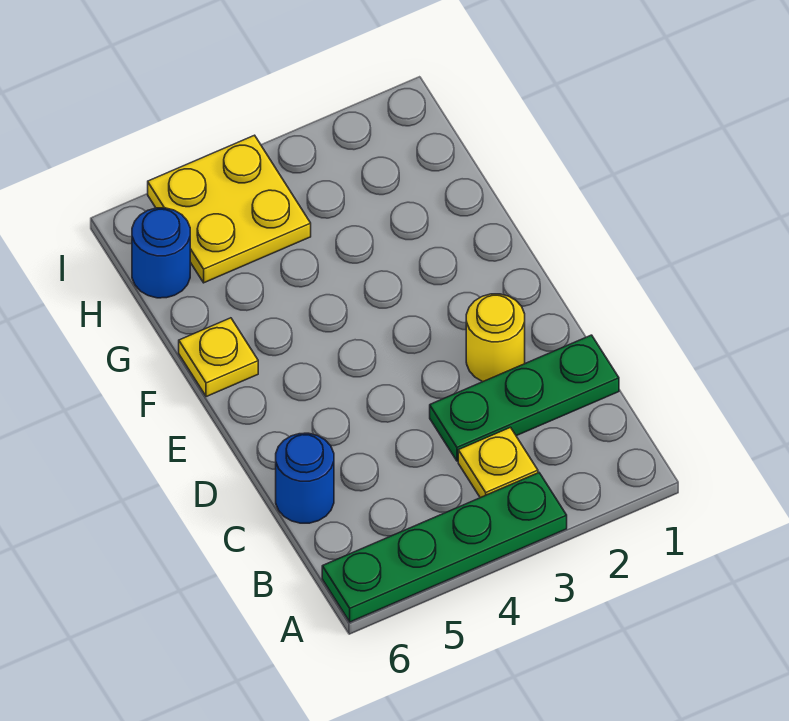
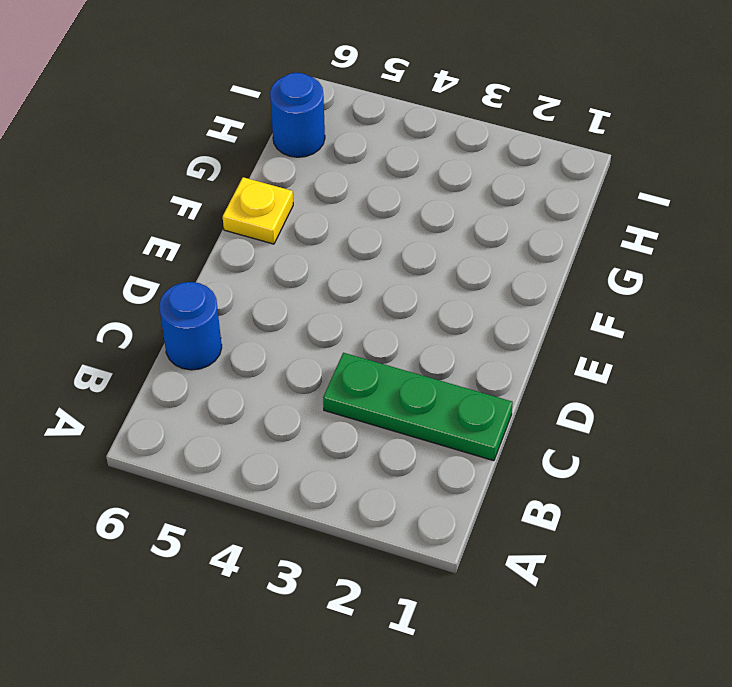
none -> green plate A3:A6 level 1
none -> yellow plate B3 level 1

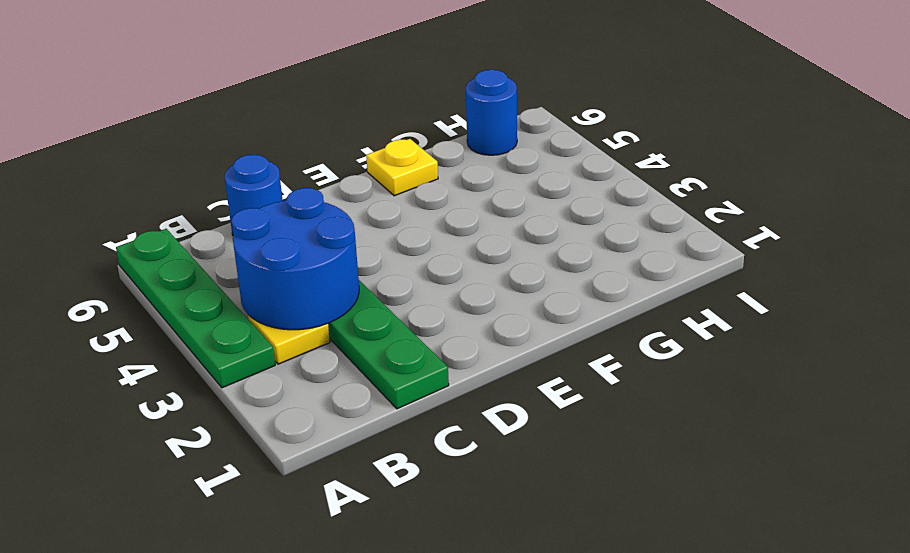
blue round brick B3:C4 level 2 -> none
none -> yellow round brick D2 level 1
none -> yellow plate H4:I5 level 1

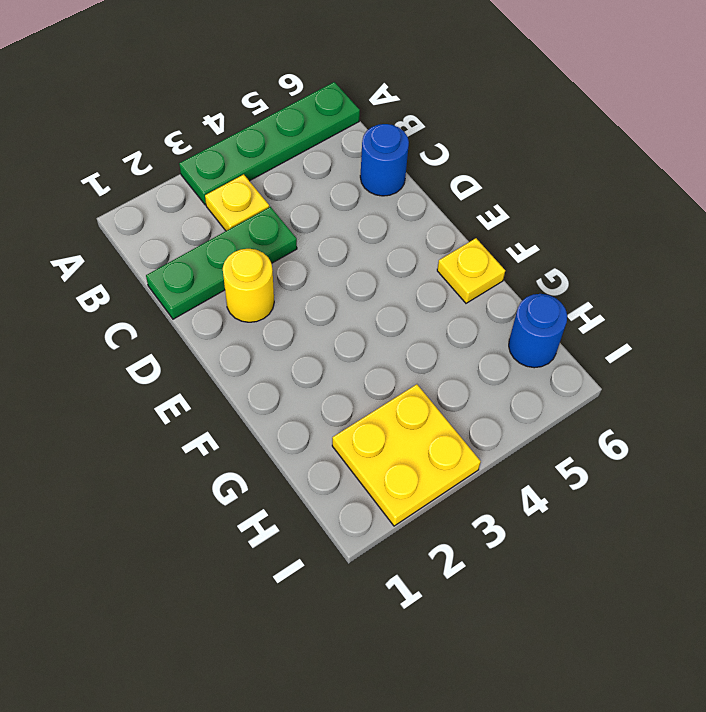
yellow plate H2:I3 level 1 -> yellow plate H4:I5 level 1

